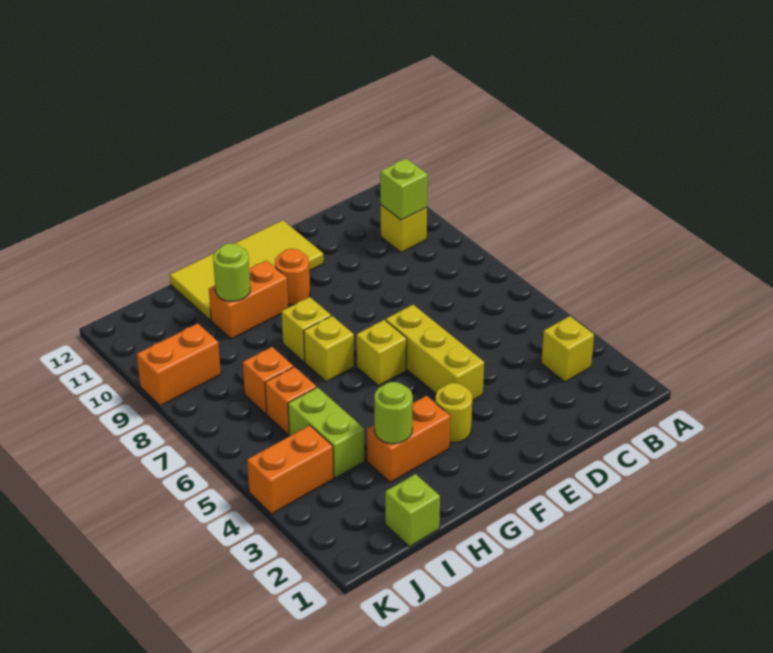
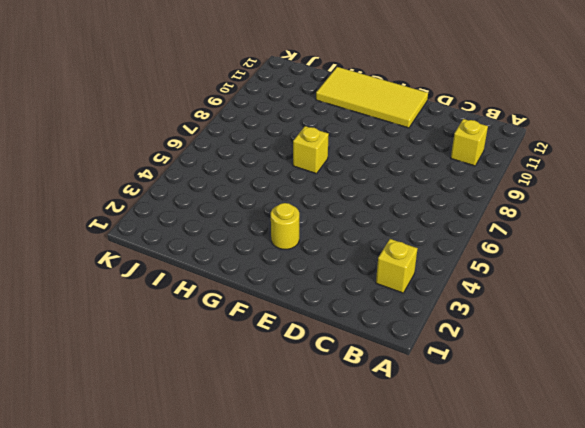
none -> yellow brick E4:E6 level 1
none -> yellow brick F6 level 1
none -> orange round brick F10 level 1

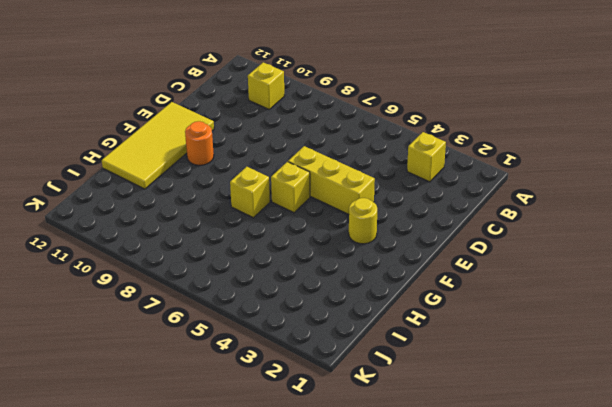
none -> orange brick G3:H3 level 1
none -> yellow brick G8 level 1
none -> orange brick G10:H10 level 1

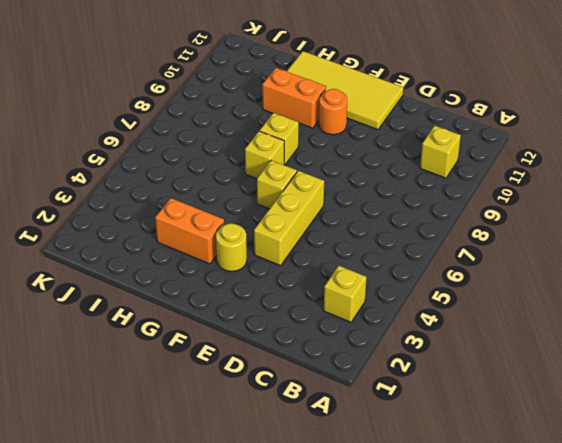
none -> lime brick I1 level 1
none -> lime brick I4:I5 level 1
none -> orange brick I6 level 1

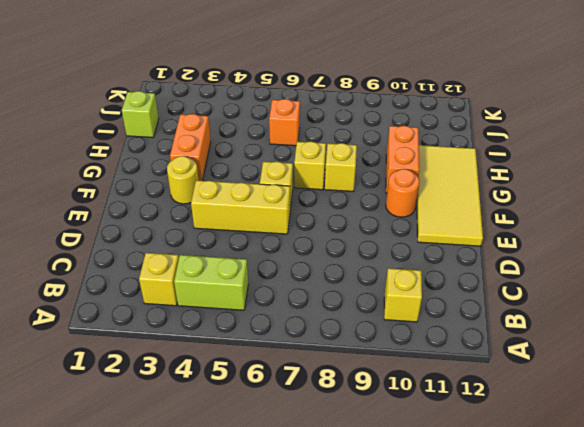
lime brick B4:B5 level 1 -> lime brick I4:I5 level 1
none -> orange brick I7 level 1
none -> orange brick J4:K4 level 1
none -> orange brick J9:K9 level 1

